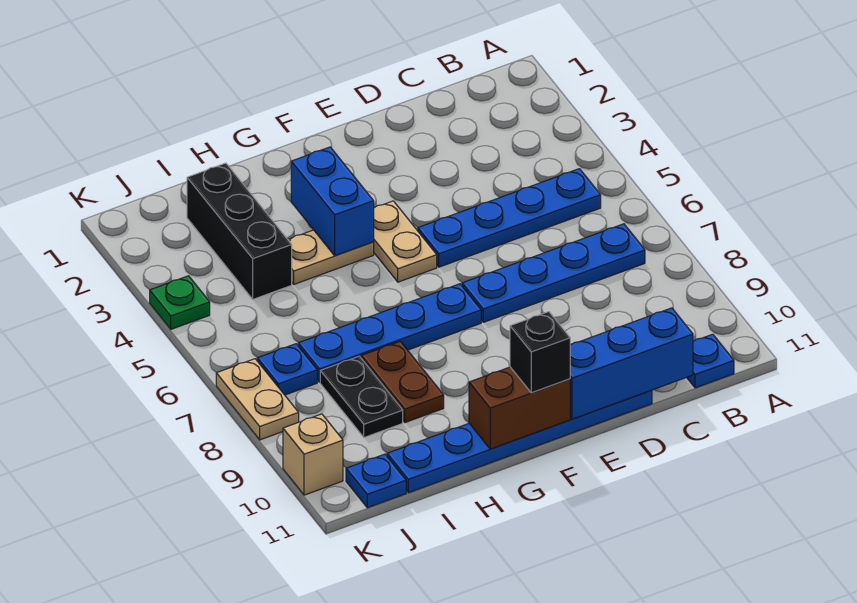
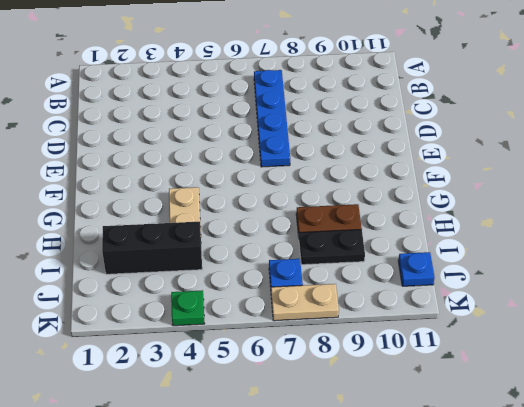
none -> blue plate B5:E5 level 1
none -> blue plate B11 level 1
none -> blue plate D11:I11 level 1

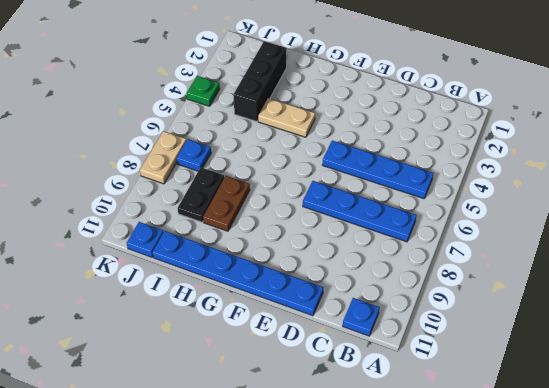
none -> tan plate F4:F5 level 1
none -> blue plate F7:I7 level 1
none -> tan brick K10 level 1

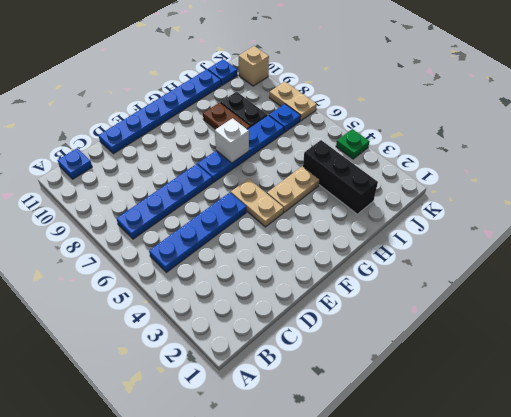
white brick G7 level 2 -> none
none -> blue brick C11:E11 level 2
none -> brown brick F11:G11 level 2
none -> blue brick G3:G4 level 2

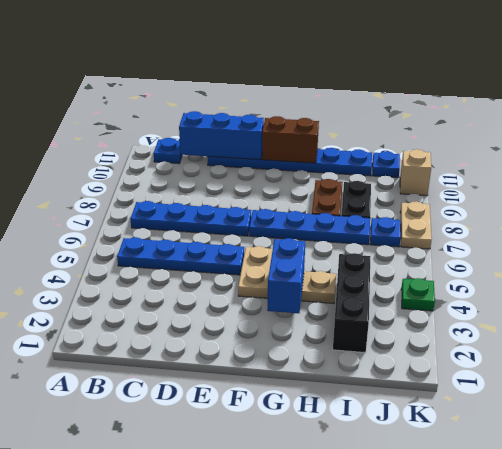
none -> black brick F11 level 3

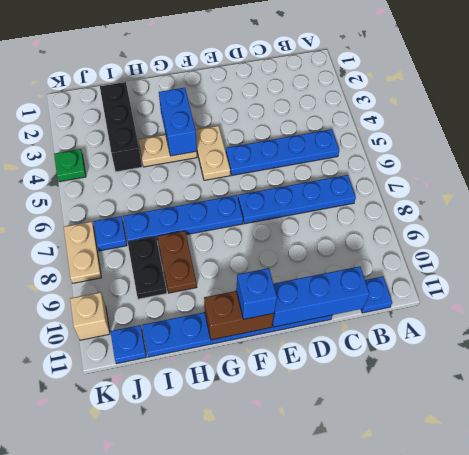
blue brick F11 level 3 -> black brick F11 level 3

